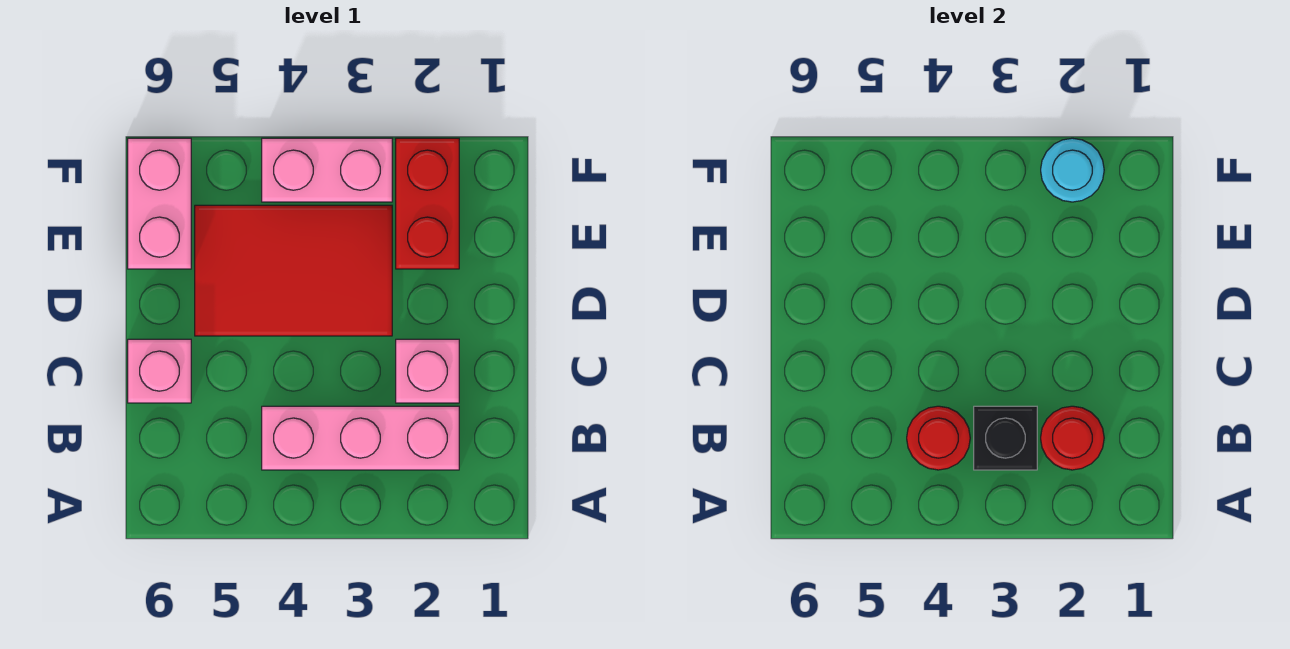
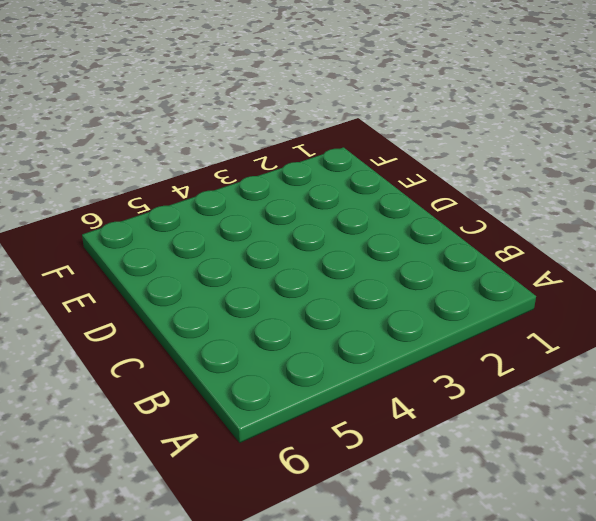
none -> pink brick B2:B4 level 1
none -> pink brick C2 level 1

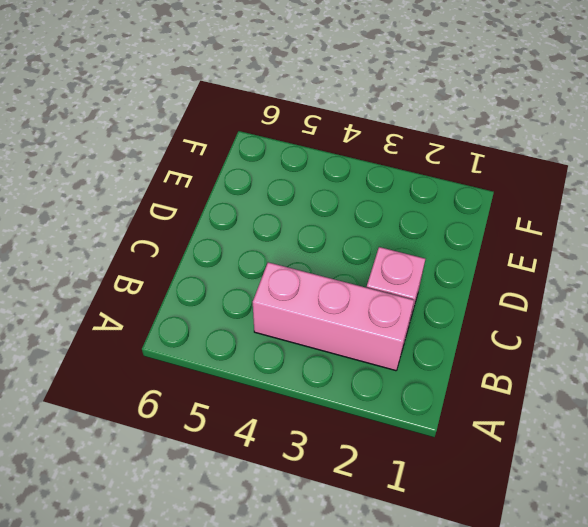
none -> pink brick C6 level 1
none -> red tile D3:E5 level 1

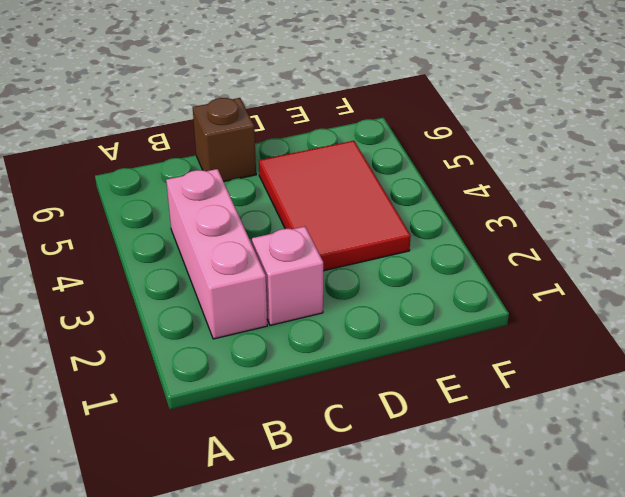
brown brick C6 level 1 -> pink brick C6 level 1
none -> red brick E2:F2 level 1
none -> pink brick E6:F6 level 1

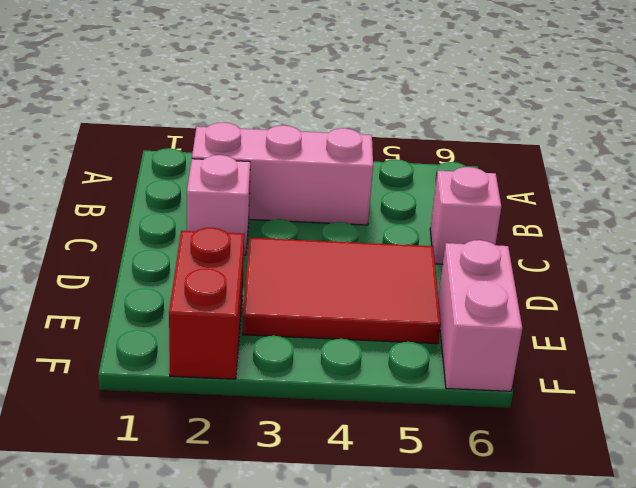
none -> pink brick F3:F4 level 1
none -> red round brick B2 level 2

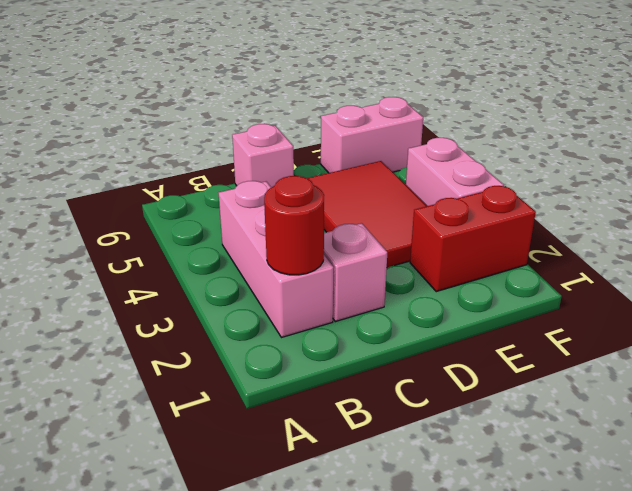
none -> black brick B3 level 2
none -> red round brick B4 level 2

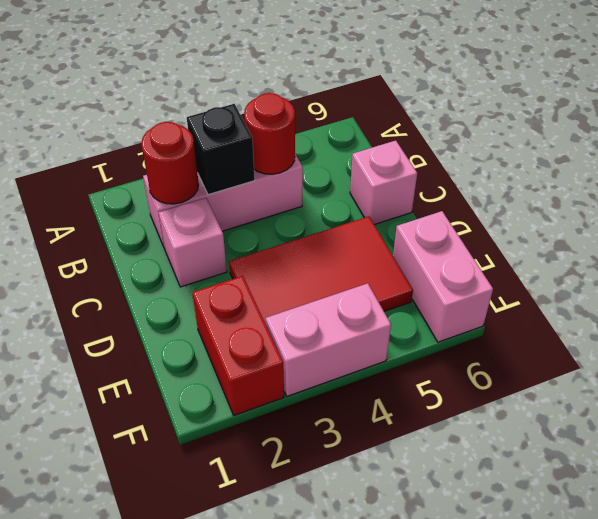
none -> cyan round brick F2 level 2

